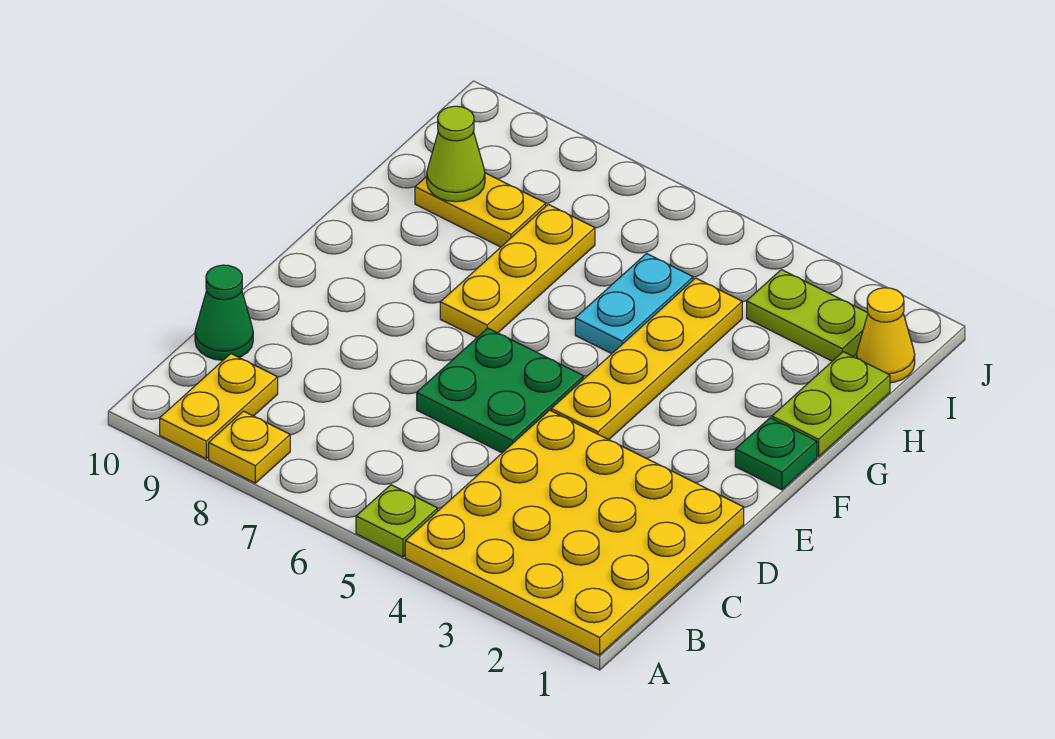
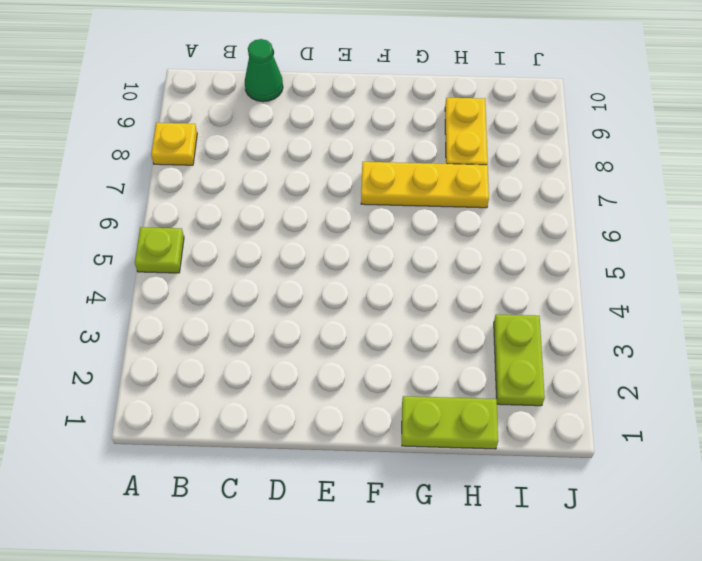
none -> yellow plate A1:D4 level 1
none -> yellow plate A9:B9 level 1
none -> green plate D5:E6 level 1

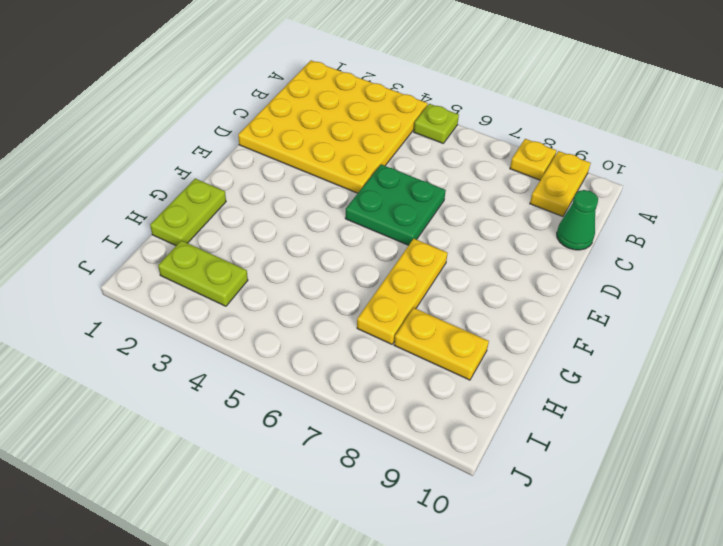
none -> yellow plate E4:H4 level 1
none -> green plate F1 level 1
none -> cyan plate G5:H5 level 1

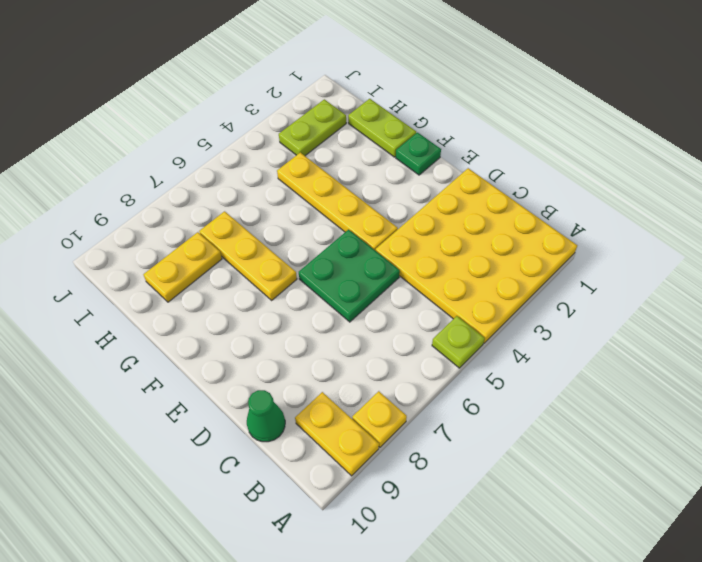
none -> cyan plate G5:H5 level 1
none -> yellow cone I1 level 1
none -> lime cone H9 level 2

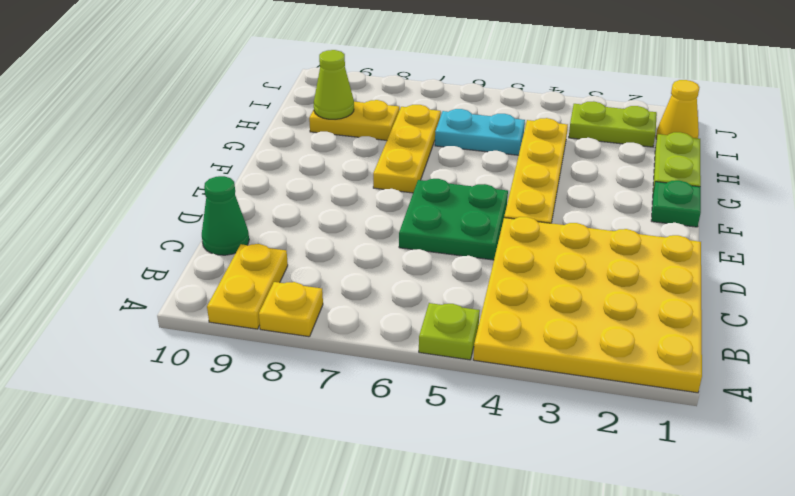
cyan plate H5:H6 level 1 -> cyan plate G5:H5 level 1

